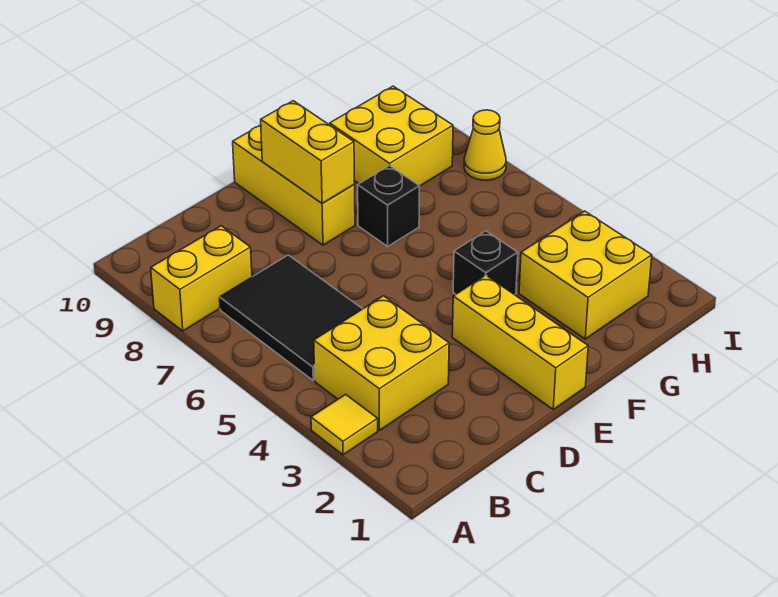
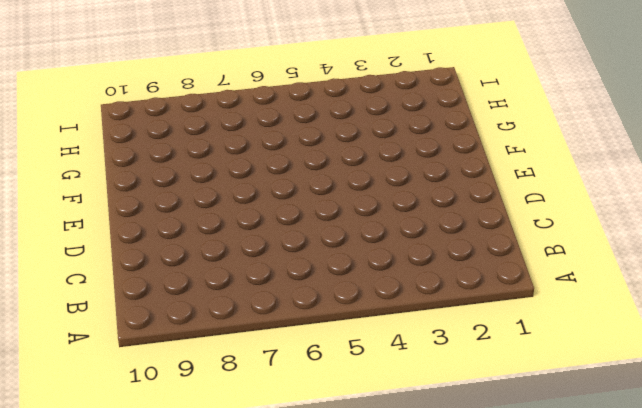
none -> yellow tile A3 level 1
none -> yellow brick A8:B8 level 1
none -> yellow brick B3:C4 level 1

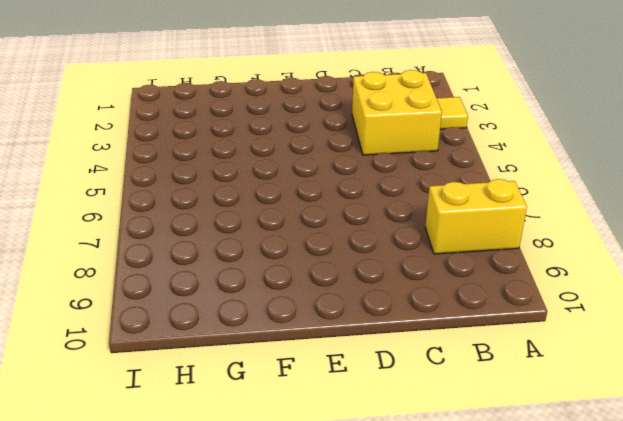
none -> black tile B5:C7 level 1
none -> yellow brick E1:E3 level 1
none -> yellow brick E8:E10 level 1

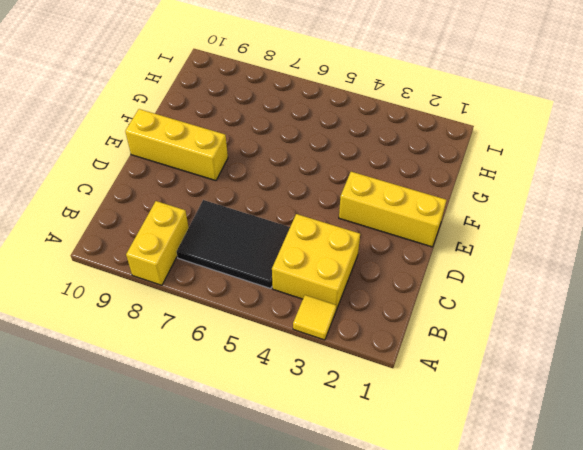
none -> black brick F4 level 1
none -> black brick F7 level 1
none -> yellow brick G2:H3 level 1

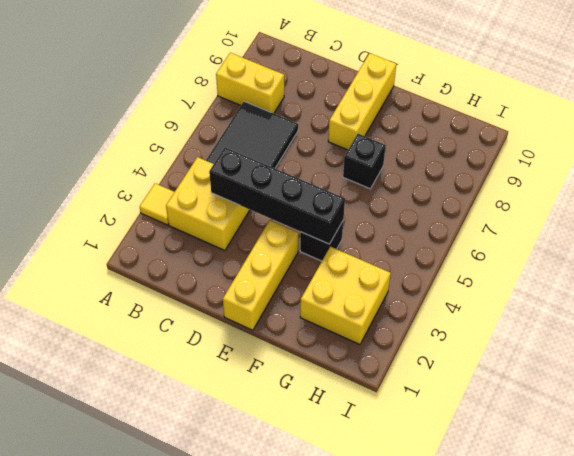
black brick C4:F4 level 2 -> none
none -> yellow brick G8:H9 level 1
none -> yellow cone I7 level 1
none -> yellow brick E8:E9 level 2

